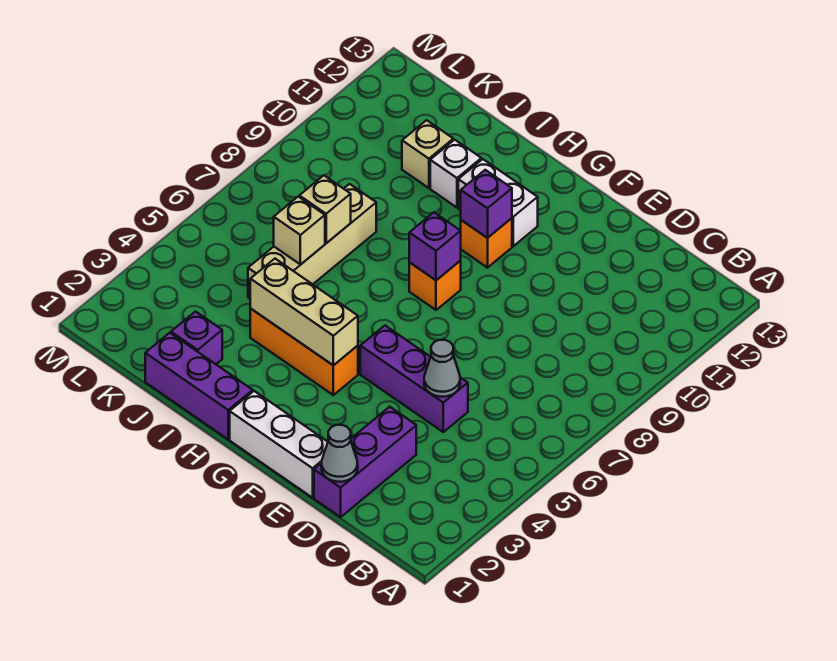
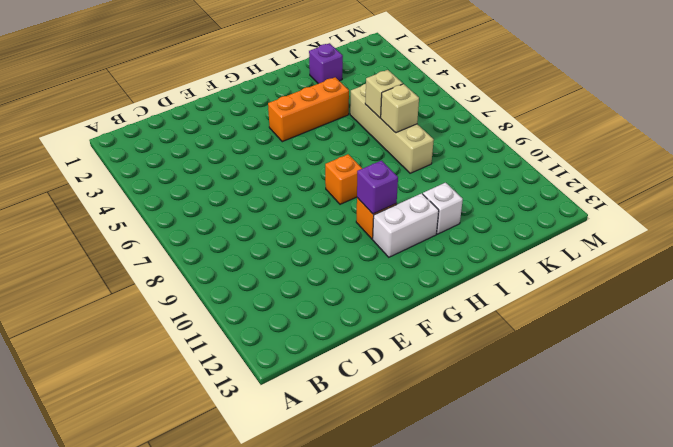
none -> purple brick D1:D3 level 1
none -> purple brick D5:F5 level 1
none -> white brick E1:G1 level 1

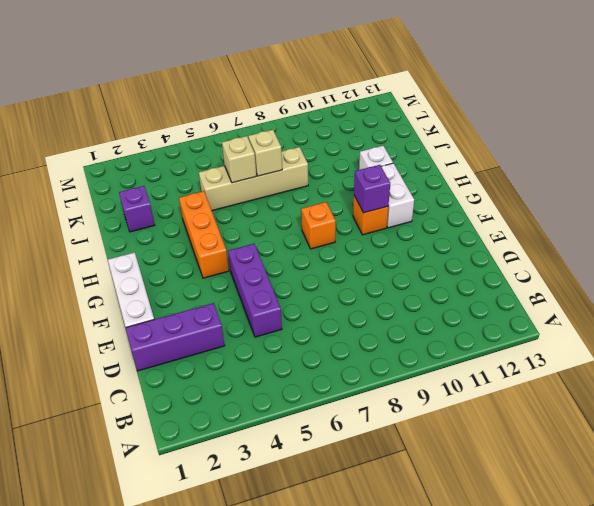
none -> purple brick H1:J1 level 1
none -> tan brick J11 level 1
none -> grey cone D1 level 2

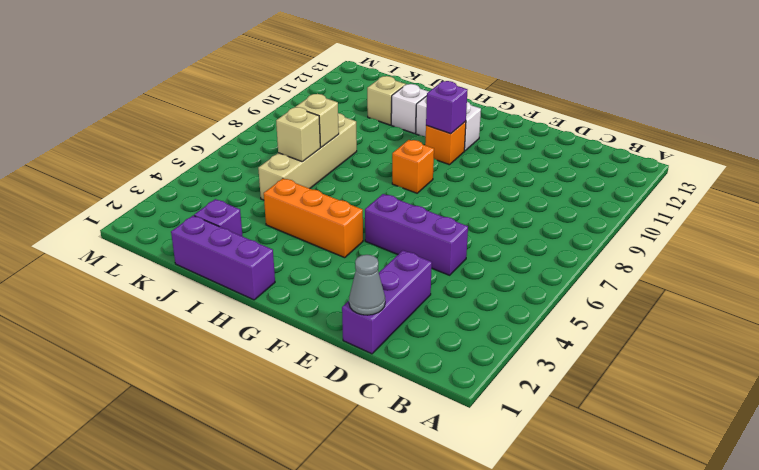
none -> white brick E1:G1 level 1
none -> grey cone D5 level 2
none -> tan brick G4:I4 level 2

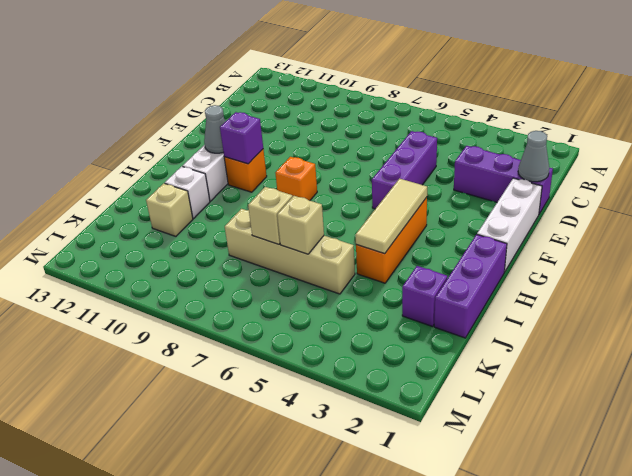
tan tile G4:I4 level 2 -> tan brick G4:I4 level 2
grey cone G11 level 2 -> grey cone D5 level 2
none -> purple brick G8 level 2

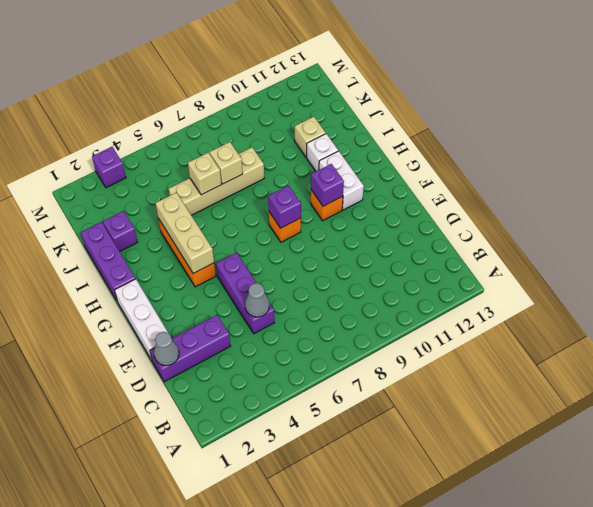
purple brick M3 level 1 -> none

